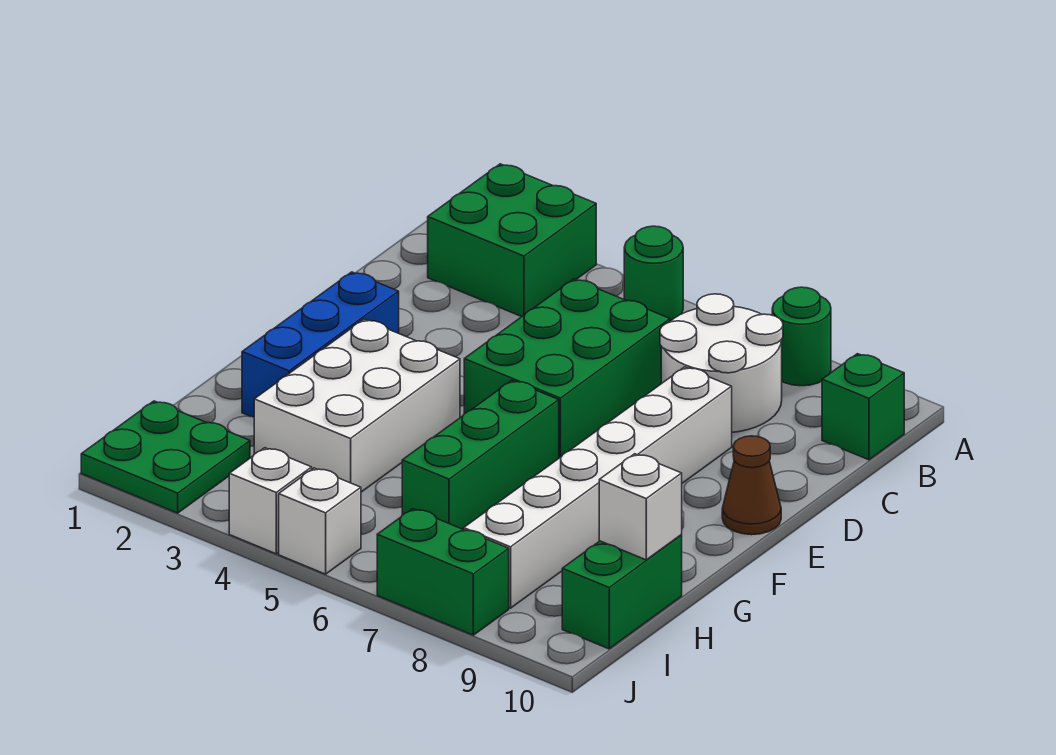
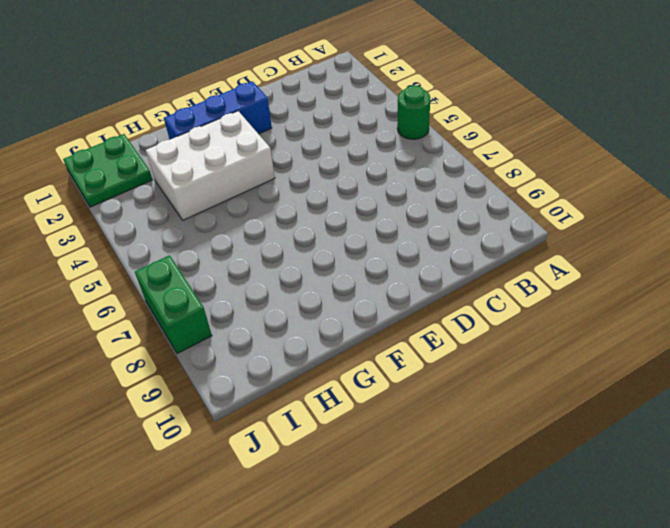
none -> green brick A2:B3 level 1
none -> green round brick A8 level 1
none -> white round brick B7:C8 level 1

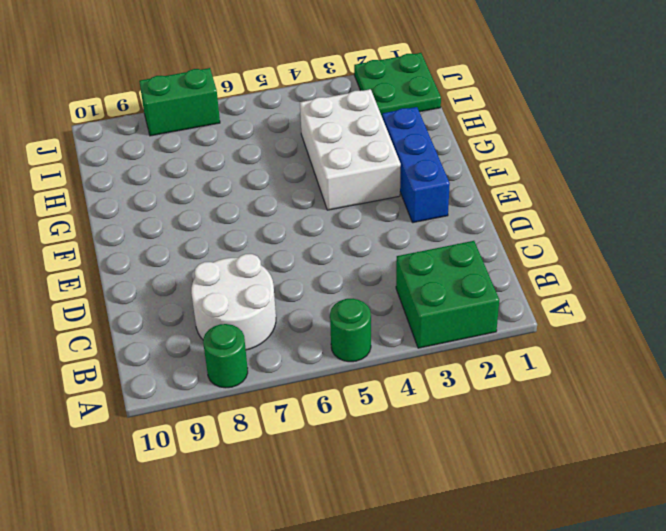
none -> green brick B10 level 1
none -> green brick C5:E6 level 1
none -> white brick D8:I8 level 1

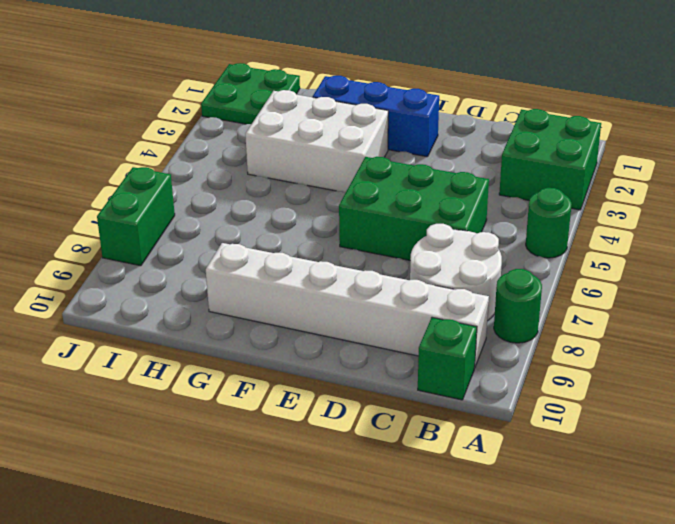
white brick B9:G9 level 1 -> white brick D8:I8 level 1
none -> brown cone E10 level 1
none -> green brick F6:H6 level 1
none -> green brick H10:I10 level 1

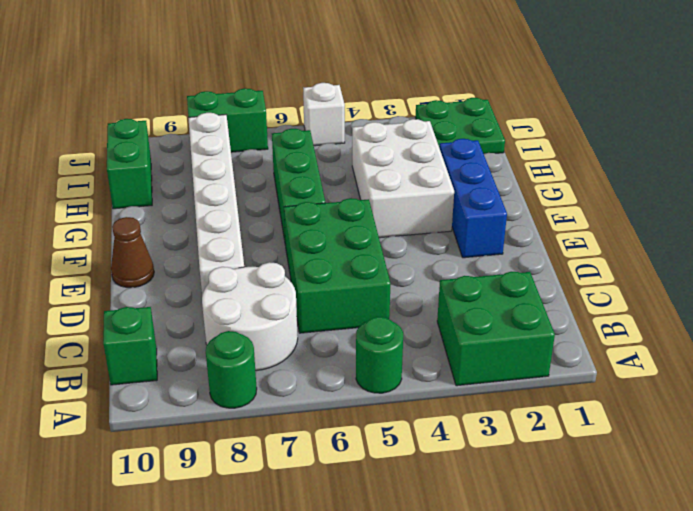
none -> white brick J4 level 1
none -> white brick H10 level 2

